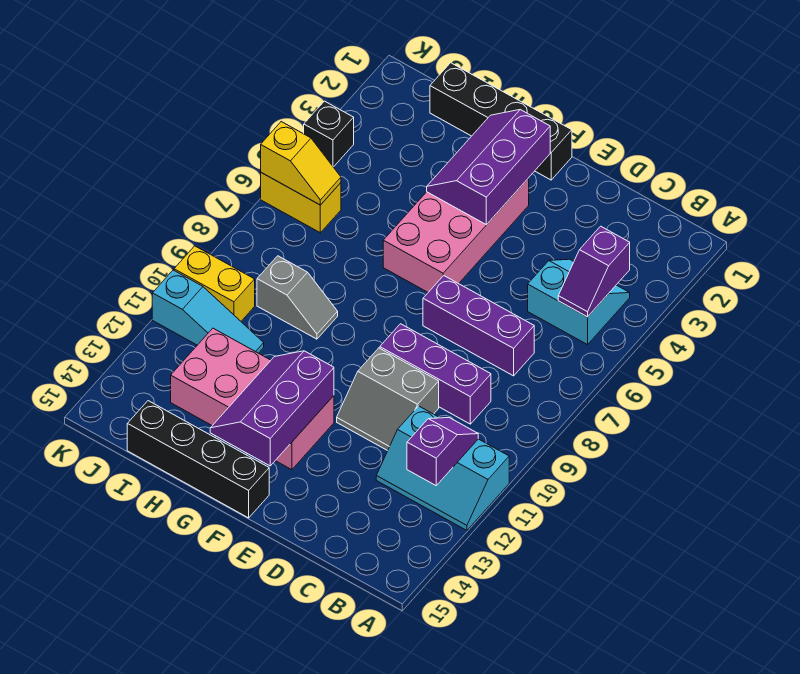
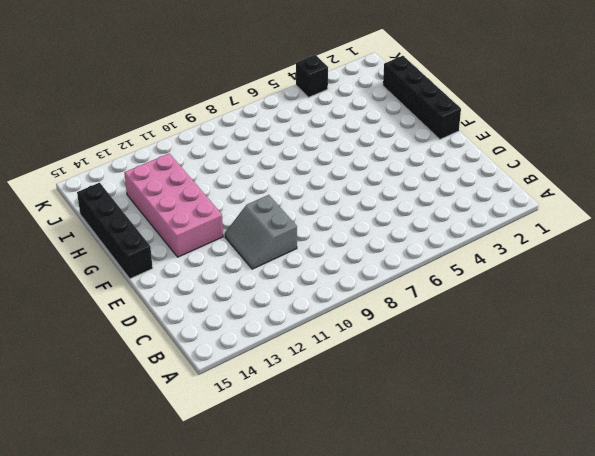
none -> cyan slope A11:C12 level 1 top 11
none -> cyan slope B4:C5 level 1 top 5
none -> purple brick C7:E7 level 1

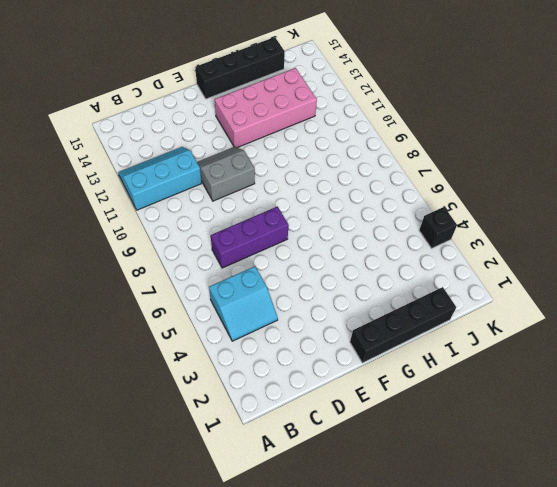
none -> purple brick C9:E9 level 1
none -> pink brick F3:G6 level 1
none -> grey slope H9:I9 level 1 top I

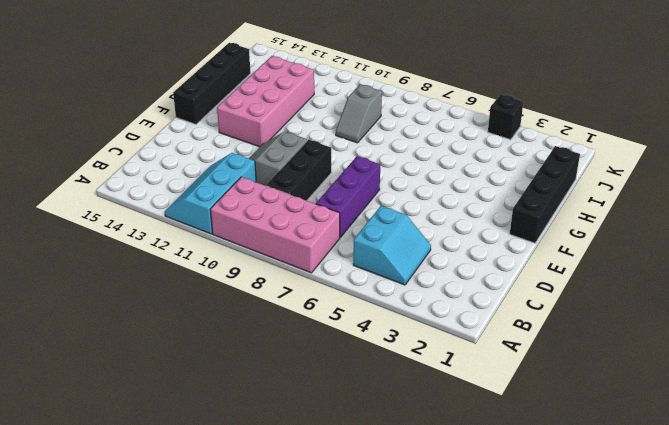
pink brick A7:B10 level 1 -> pink brick F3:G6 level 1
black brick C9:E9 level 1 -> purple brick C9:E9 level 1
none -> cyan slope I11:K11 level 1 top K
none -> yellow brick J6:K6 level 1
none -> yellow brick J10:K10 level 1

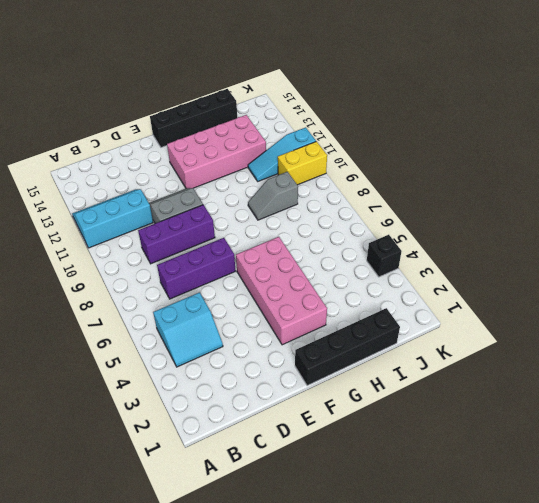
none -> yellow brick J6:K6 level 1
none -> purple slope B4:B5 level 2 top 4
none -> purple slope B11:B12 level 2 top 12

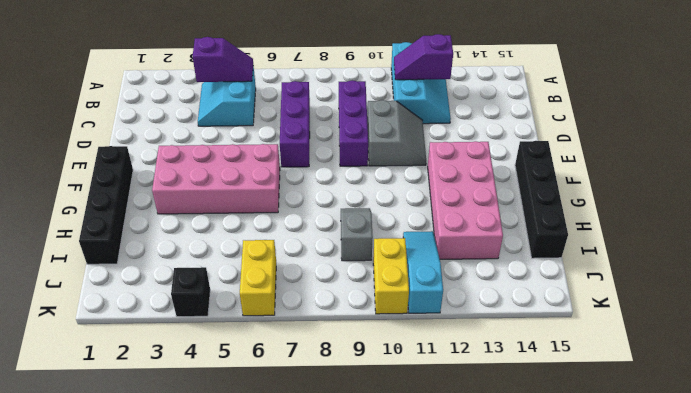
none -> purple slope F2:G4 level 2 top F
none -> purple slope F12:G14 level 2 top F
none -> yellow slope J6:K6 level 2 top K

